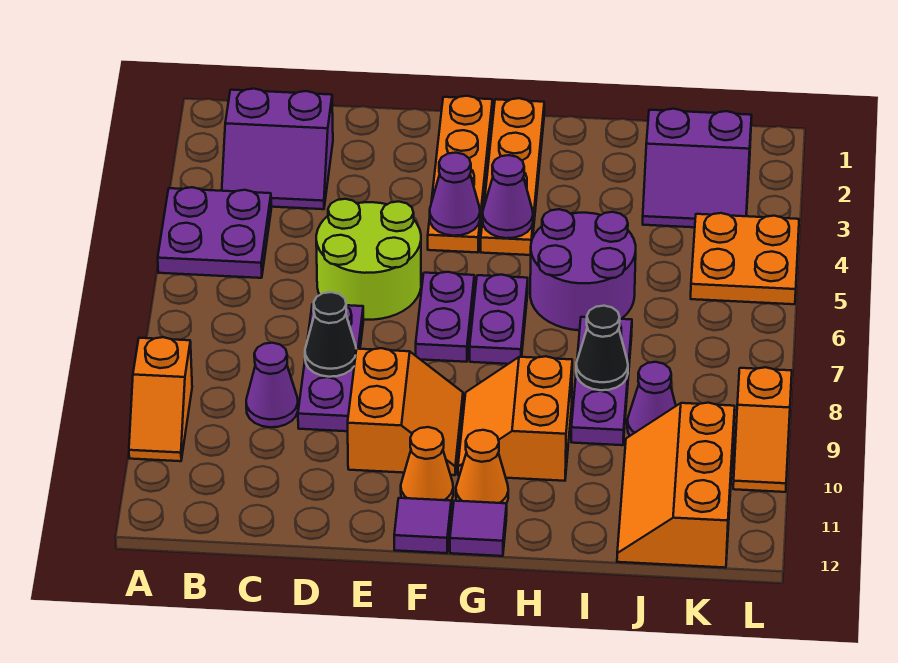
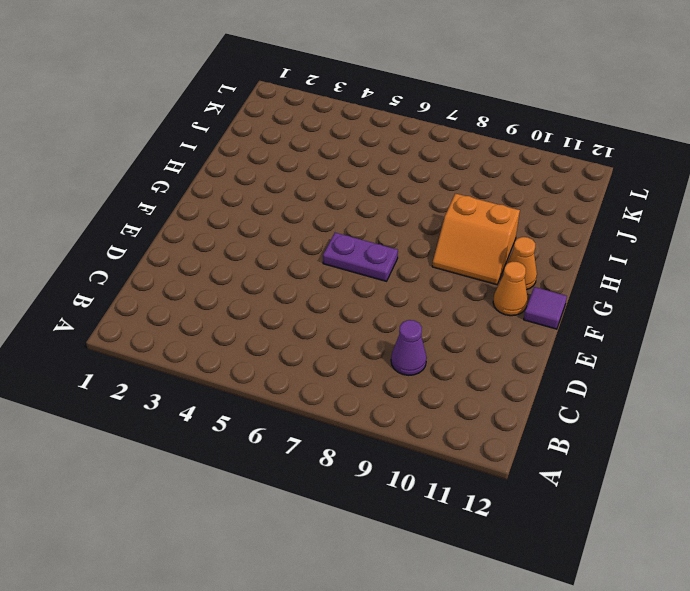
none -> purple plate A4:B5 level 1
none -> orange slope A9:A10 level 1 top 9
none -> purple slope B2:C3 level 1 top 2

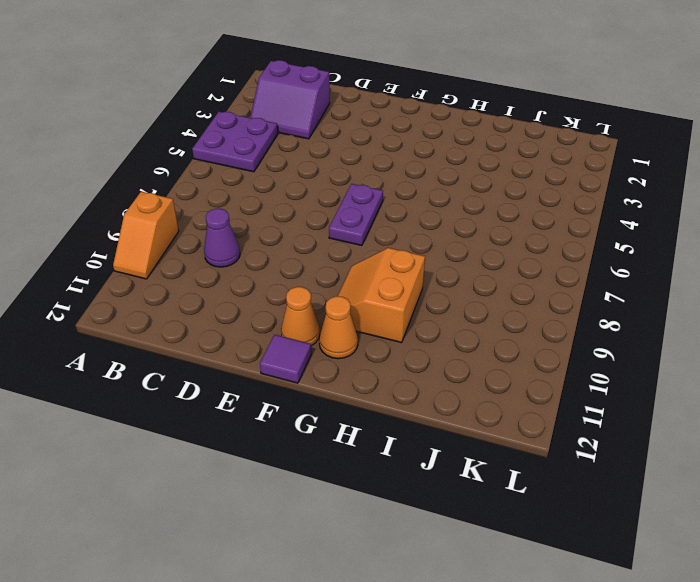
none -> lime round brick D5:E6 level 1
none -> purple plate D7:D9 level 1
none -> orange slope E9:F10 level 1 top E

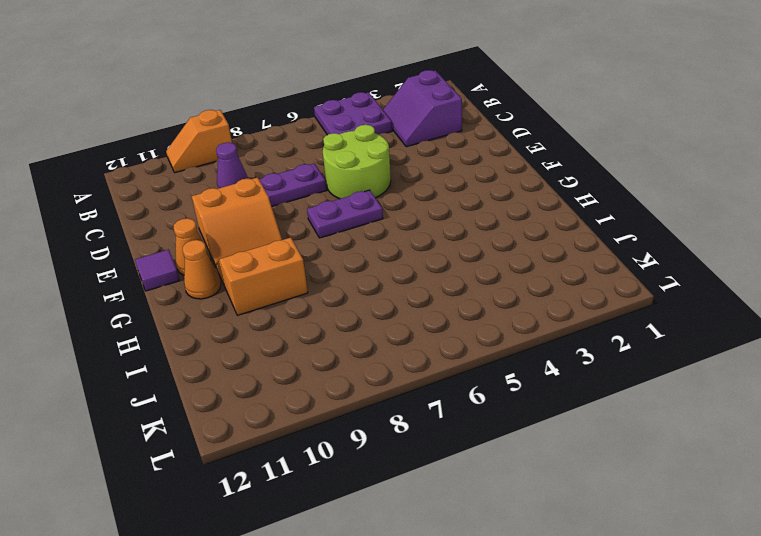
none -> orange plate F1:F4 level 1
none -> orange plate G1:G4 level 1
none -> purple plate G6:G7 level 1

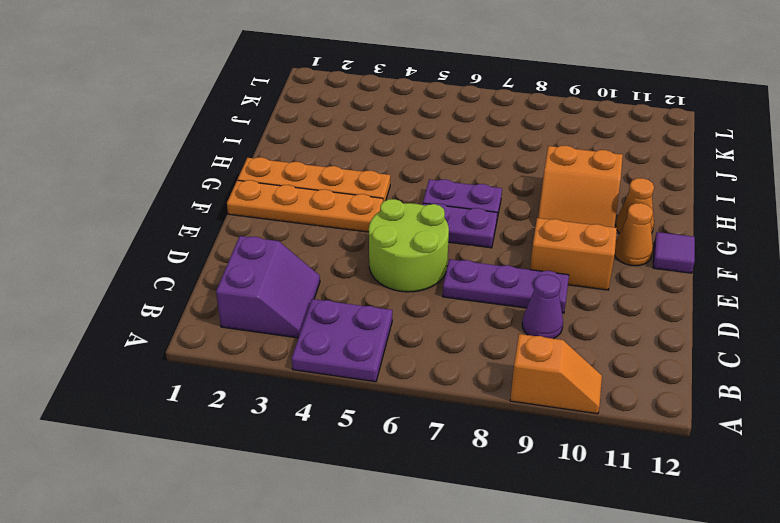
none -> purple tile G12 level 1
none -> purple round brick H5:I6 level 1
none -> purple plate I7:I9 level 1

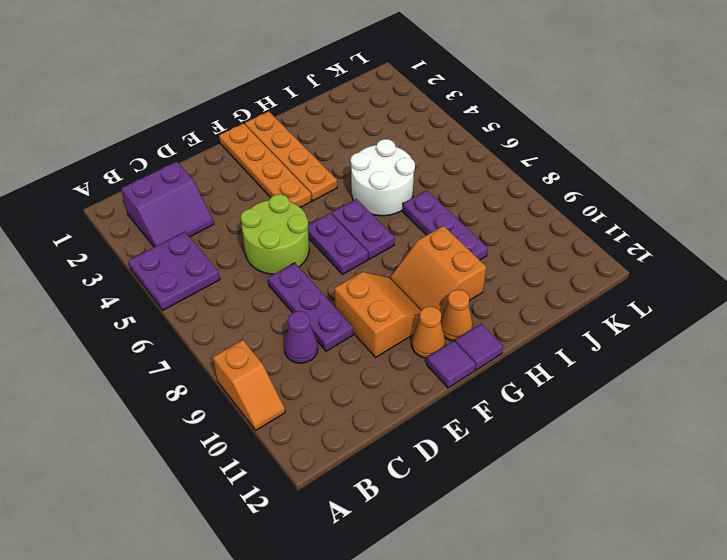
white round brick H5:I6 level 1 -> purple round brick H5:I6 level 1
none -> purple slope J2:K3 level 1 top 2
none -> purple cone J9 level 1
none -> orange slope J10:K12 level 1 top K

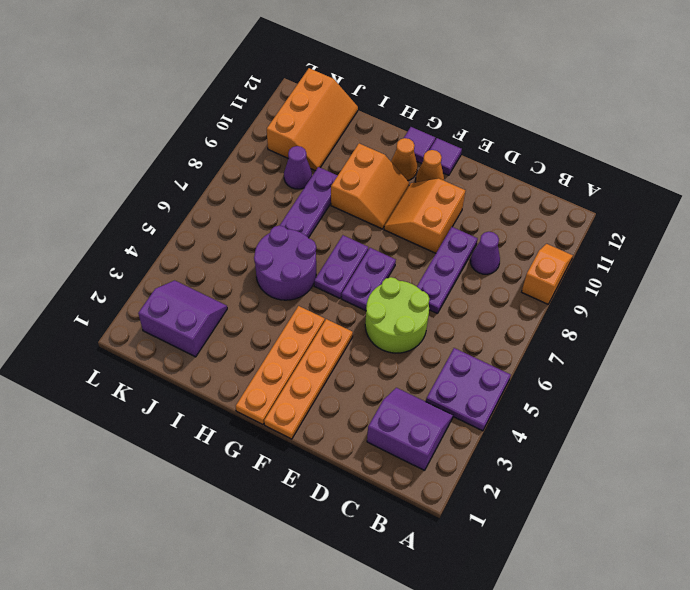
none -> orange plate K4:L5 level 1
none -> orange slope L9:L10 level 1 top 9
none -> black cone D8 level 2

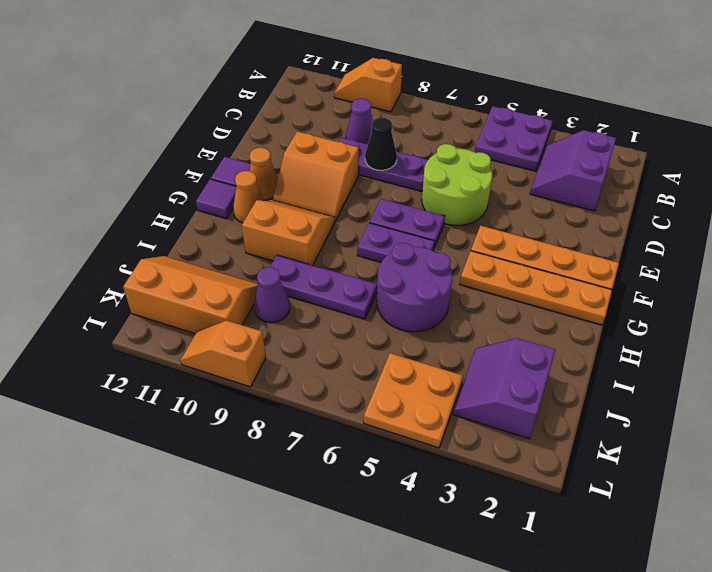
none -> purple cone F4 level 2
none -> purple cone G4 level 2
none -> black cone I8 level 2

